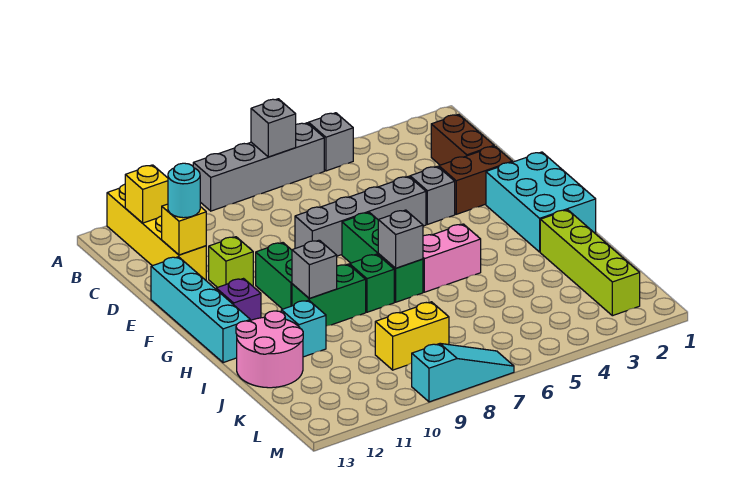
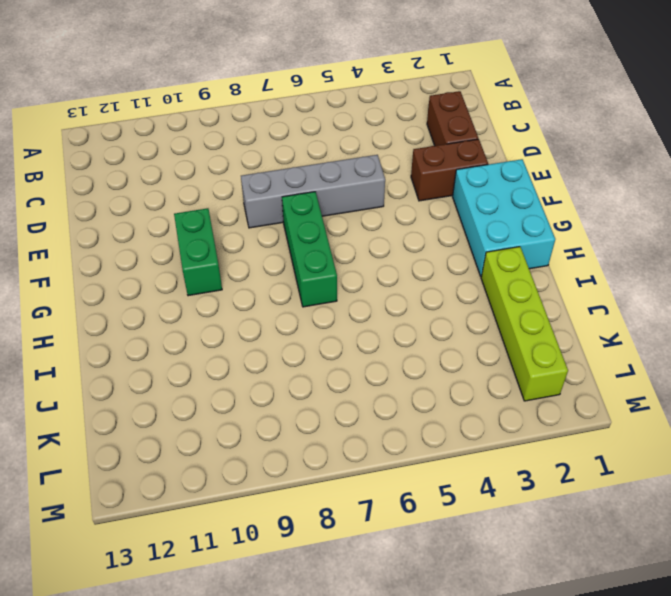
none -> grey brick A5 level 1
none -> grey brick A6:A9 level 1
none -> yellow brick A12:D12 level 1

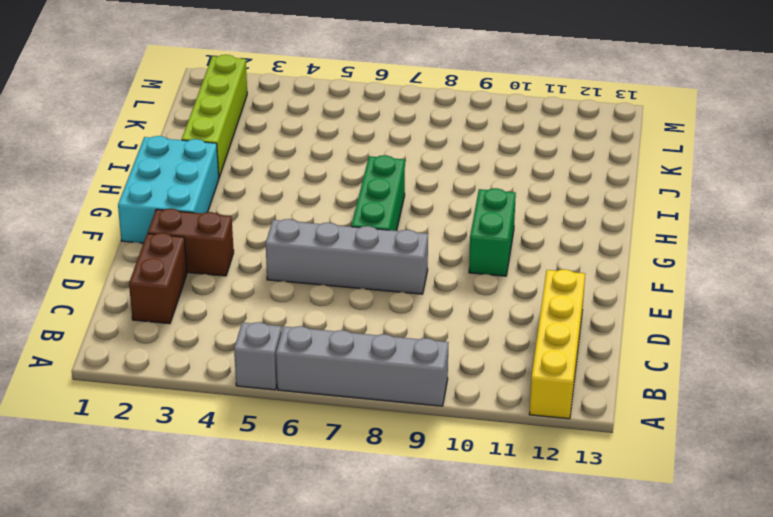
none -> grey brick E4 level 1
none -> lime brick E11 level 1
none -> cyan brick E13:H13 level 1

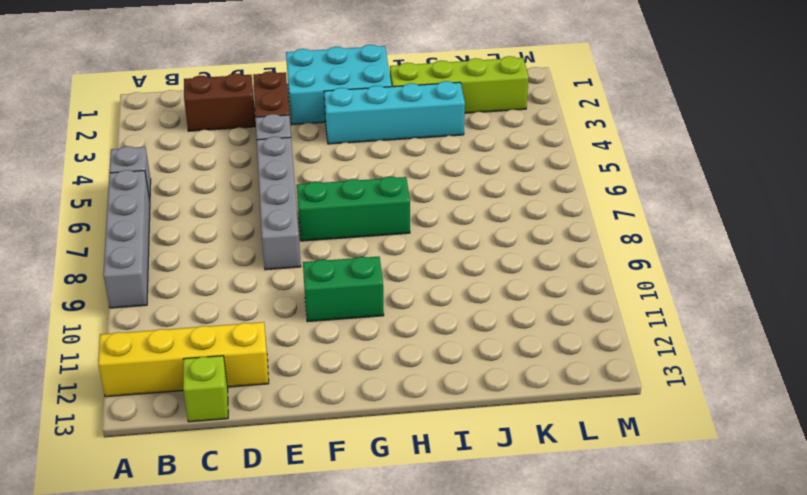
lime brick C13 level 1 -> lime brick E11 level 1
cyan brick G3:J3 level 1 -> cyan brick E13:H13 level 1
none -> purple brick G12 level 1
none -> pink brick H5:H6 level 1
none -> green brick H8 level 1

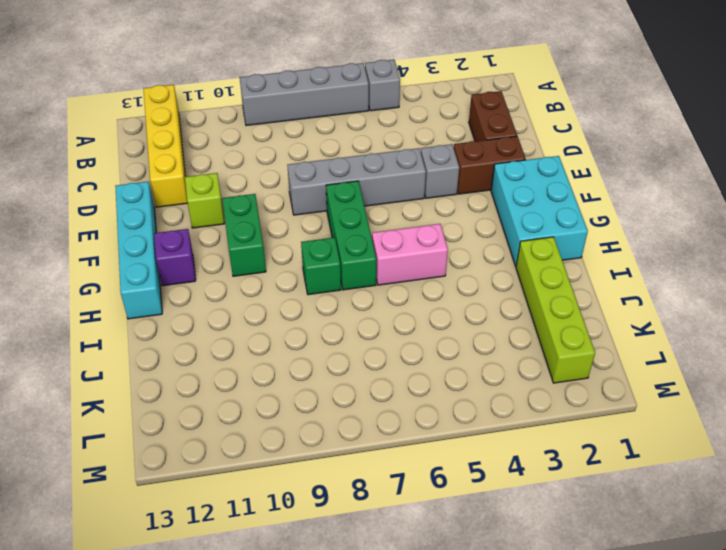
none -> green brick H9:H10 level 1
none -> cyan brick I11 level 1
none -> pink round brick I12:J13 level 1

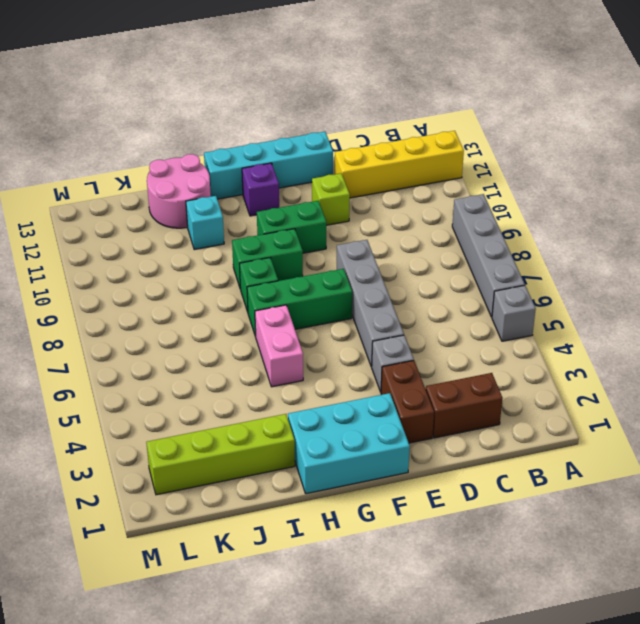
green brick G9:H9 level 1 -> green brick H9:H10 level 1
none -> yellow brick K8:K9 level 1
none -> cyan slope M7:M9 level 1 top 9
none -> grey brick A7 level 2

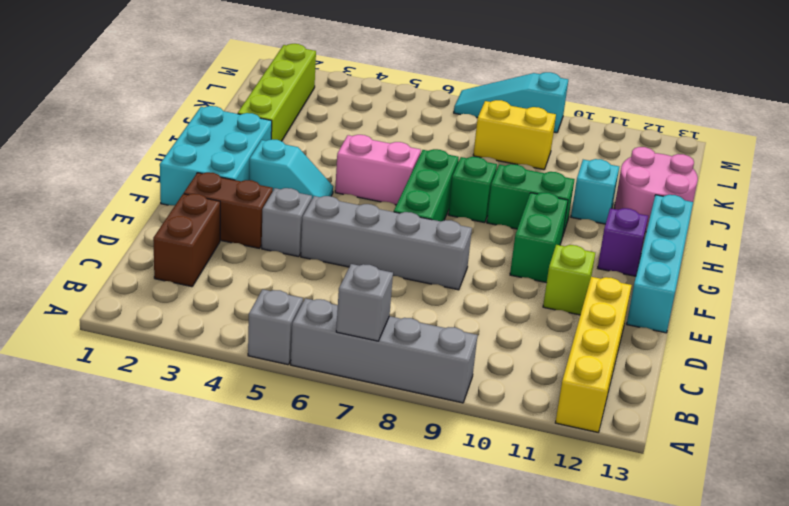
cyan slope G3:G4 level 1 top 3 -> none
none -> yellow brick B12 level 2
none -> yellow brick D12 level 2
none -> grey brick H7 level 2

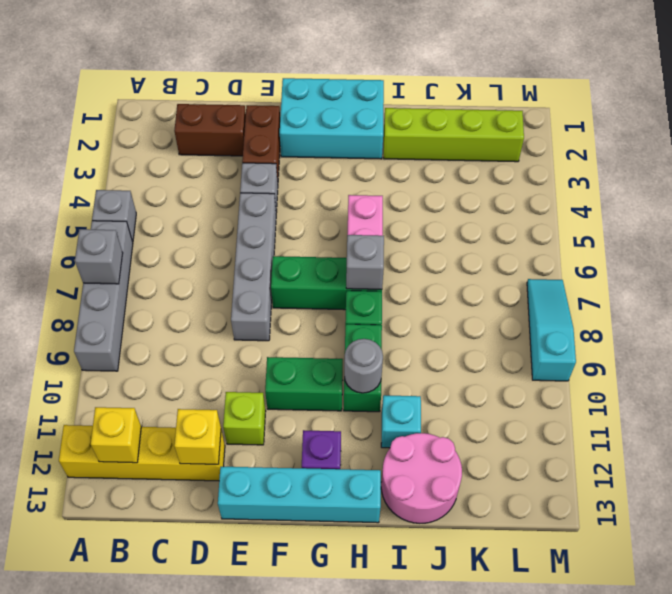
grey round brick H10 level 2 -> grey brick H10 level 2
none -> yellow brick K8:K9 level 1
none -> cyan round brick D12 level 3

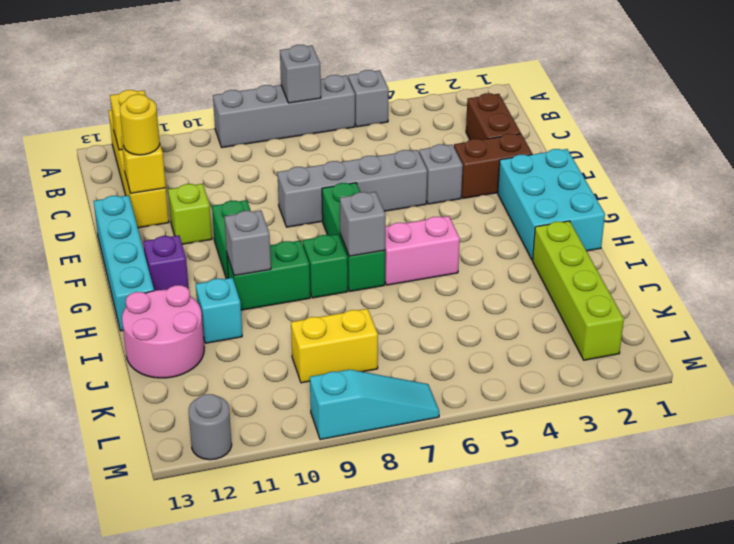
yellow round brick D12 level 3 -> cyan round brick D12 level 3
grey round brick M12 level 1 -> none

